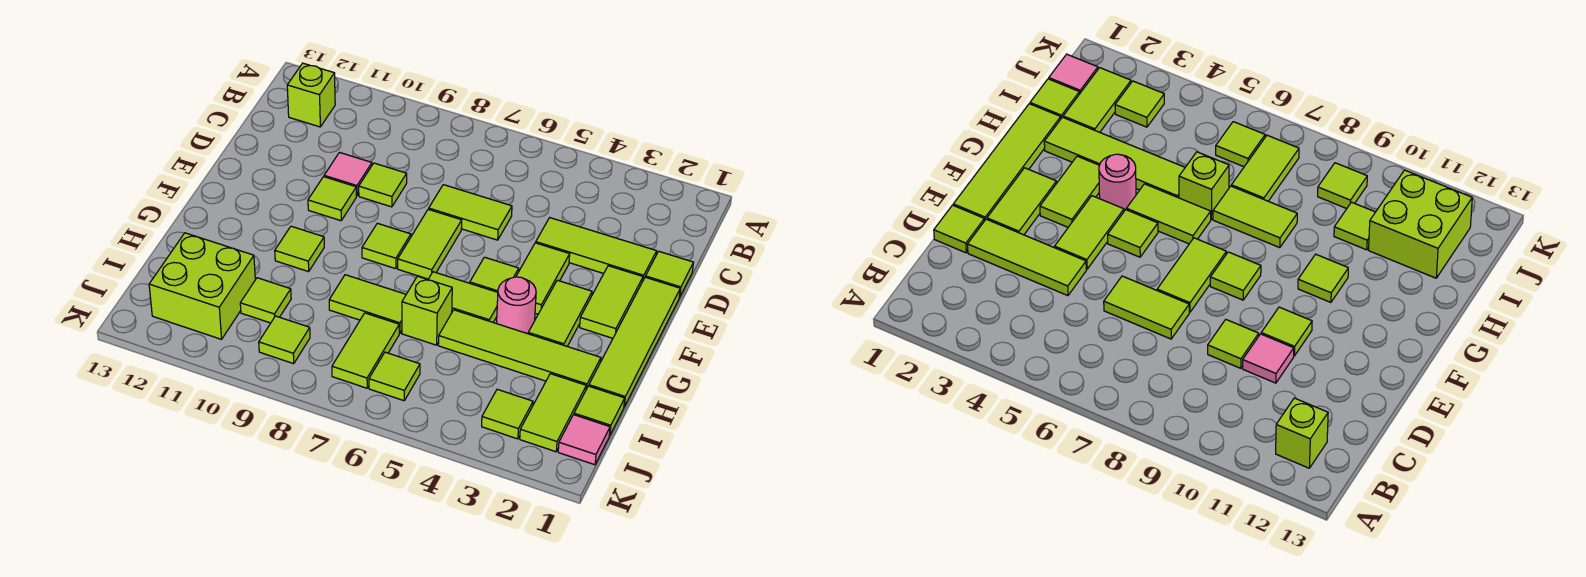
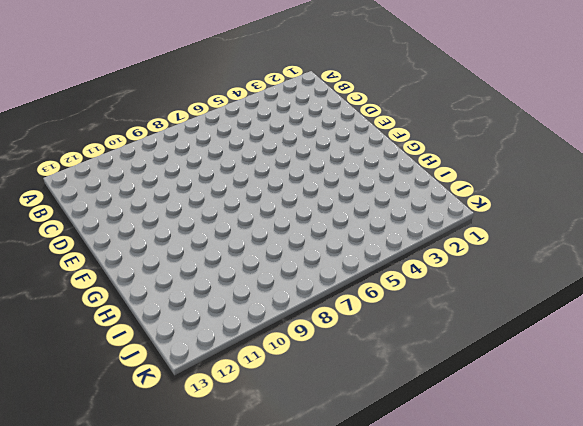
none -> lime brick B12 level 1
none -> lime tile D1 level 1
none -> lime tile D2:D4 level 1

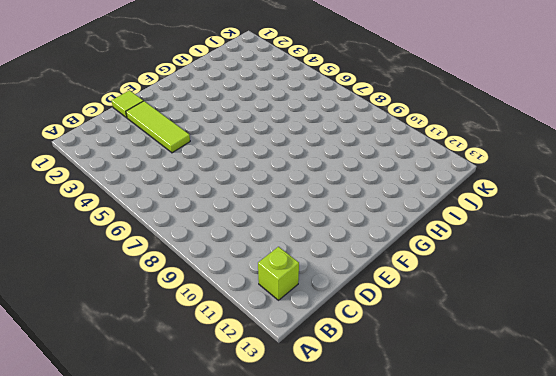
none -> lime tile D6:D7 level 1
none -> lime tile D9 level 1
none -> pink tile D10 level 1

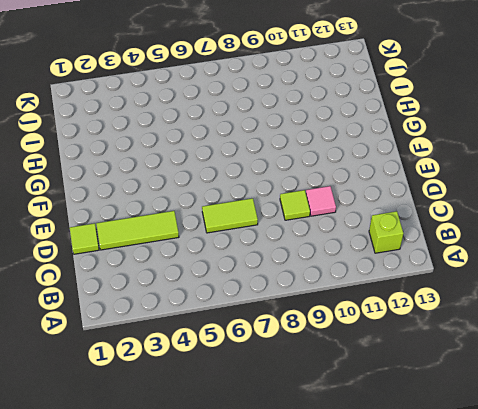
none -> lime tile E1:H1 level 1
none -> lime tile E2:F2 level 1
none -> lime tile E4:F4 level 1

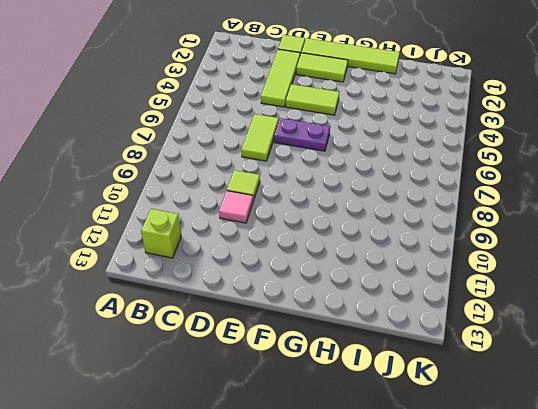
purple plate E6:F6 level 1 -> none
none -> lime tile E7:F7 level 1
none -> lime tile E10 level 1
none -> lime tile F3:G3 level 1

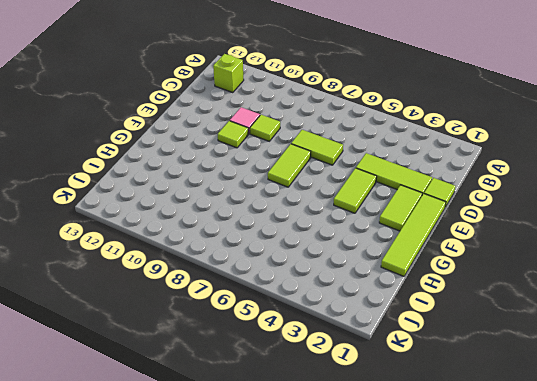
none -> lime tile F3:G3 level 1
none -> lime tile F5 level 1
none -> lime tile F8 level 1

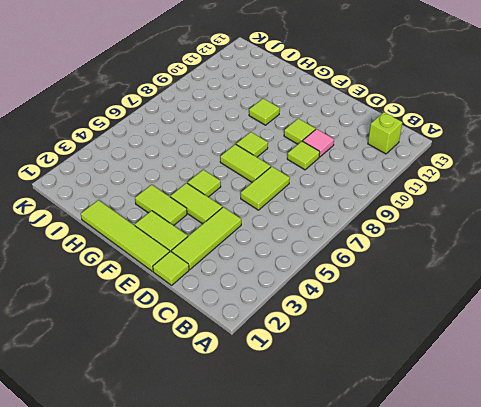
none -> pink round brick G4 level 1
none -> lime tile G5:G6 level 1
none -> lime tile H2:H5 level 1

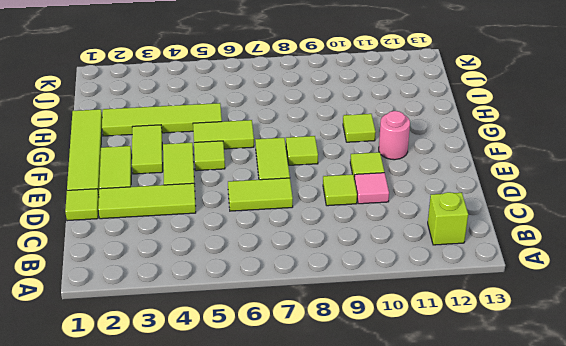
pink round brick F11 level 1 -> pink round brick G4 level 1
none -> lime brick H6 level 1
none -> lime tile H7:H8 level 1
none -> lime tile I1 level 1

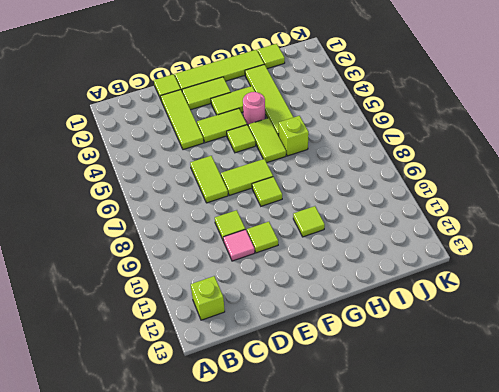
none -> lime tile H7:H8 level 1
none -> lime tile I2:J2 level 1
none -> lime tile I7:J7 level 1

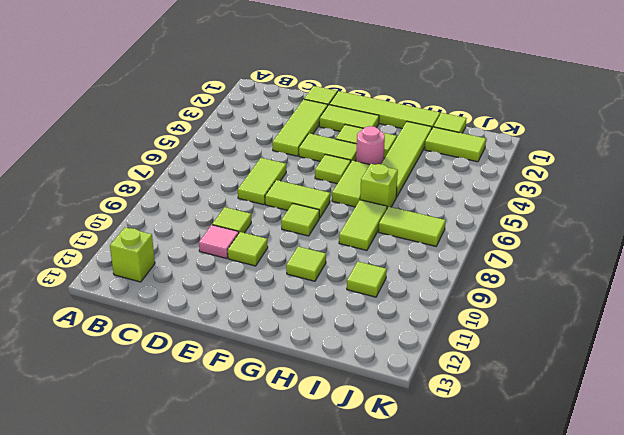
none -> lime brick I11:J12 level 1
none -> pink tile J1 level 1
none -> lime tile J3 level 1

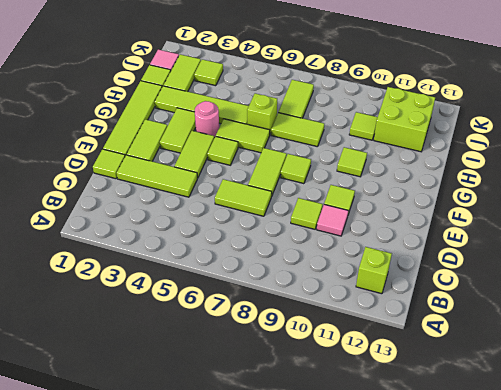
none -> lime tile J6 level 1
none -> lime tile J9 level 1

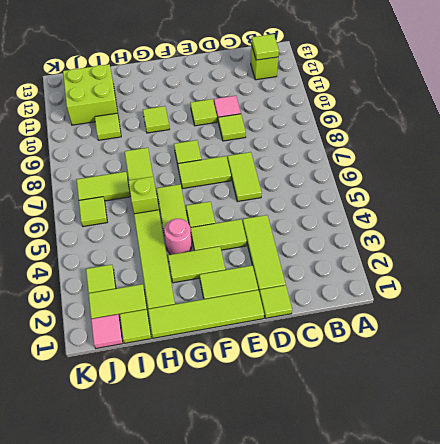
lime tile B12 level 2 -> lime tile J9 level 1

